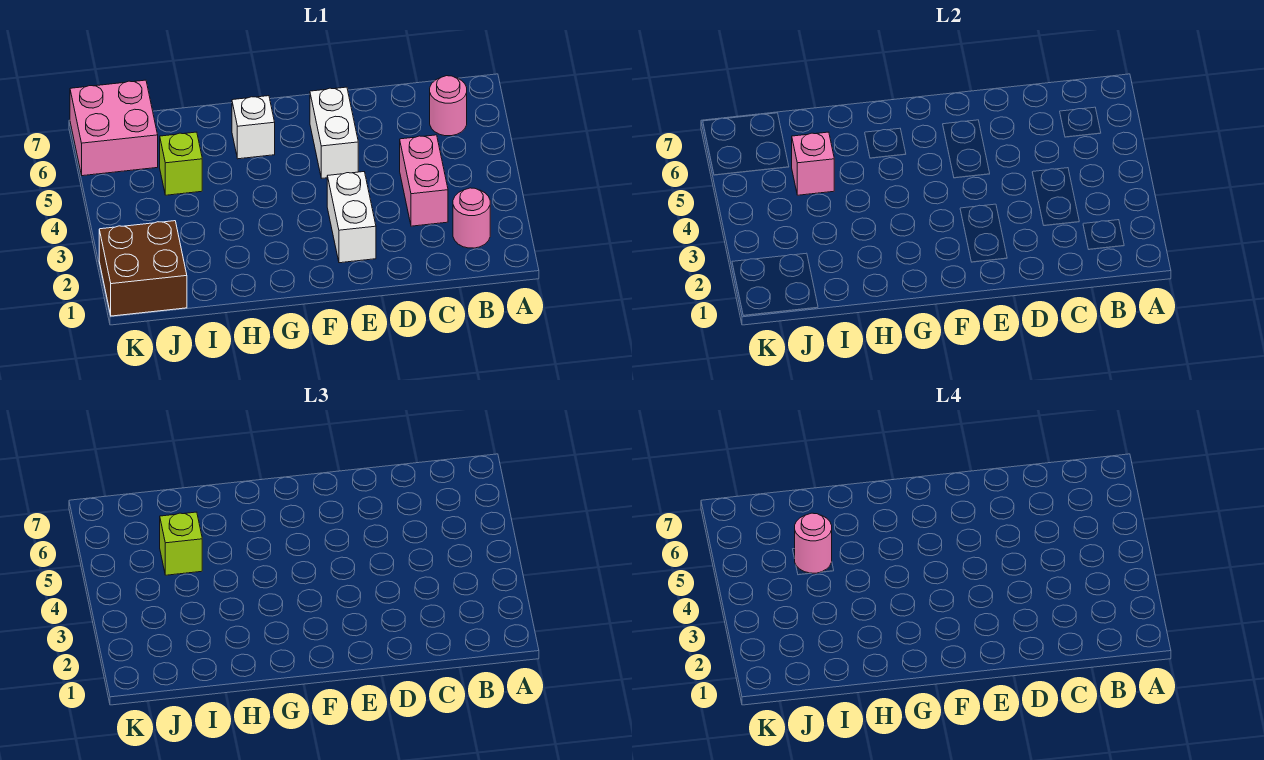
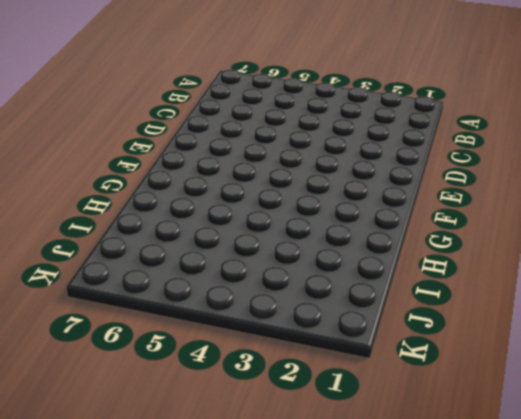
none -> pink round brick B2 level 1
none -> pink round brick B6 level 1
none -> pink brick C3:C4 level 1

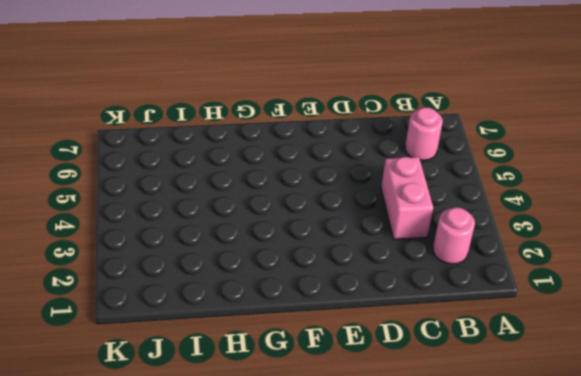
none -> white brick E2:E3 level 1
none -> white brick E5:E6 level 1
none -> white brick G6 level 1

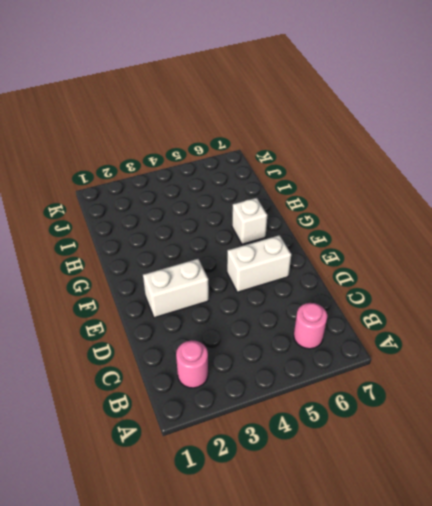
none -> pink brick C3:C4 level 1
none -> lime brick I5 level 1
none -> brown brick J1:K2 level 1

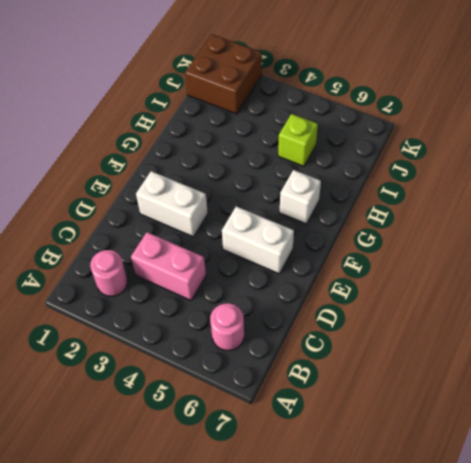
none -> pink brick J6:K7 level 1
none -> pink brick I5 level 2
none -> lime brick I5 level 3

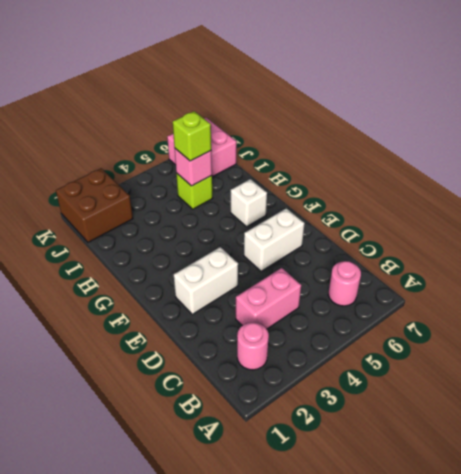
none -> pink round brick I5 level 4

